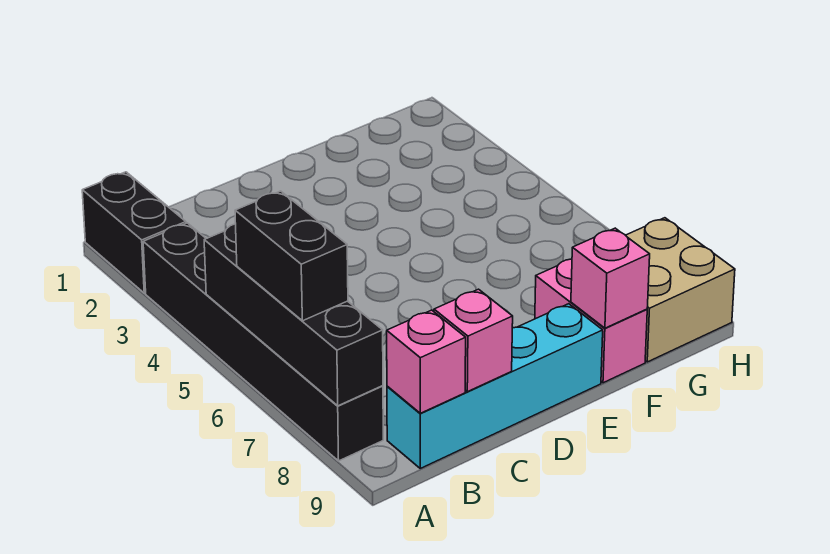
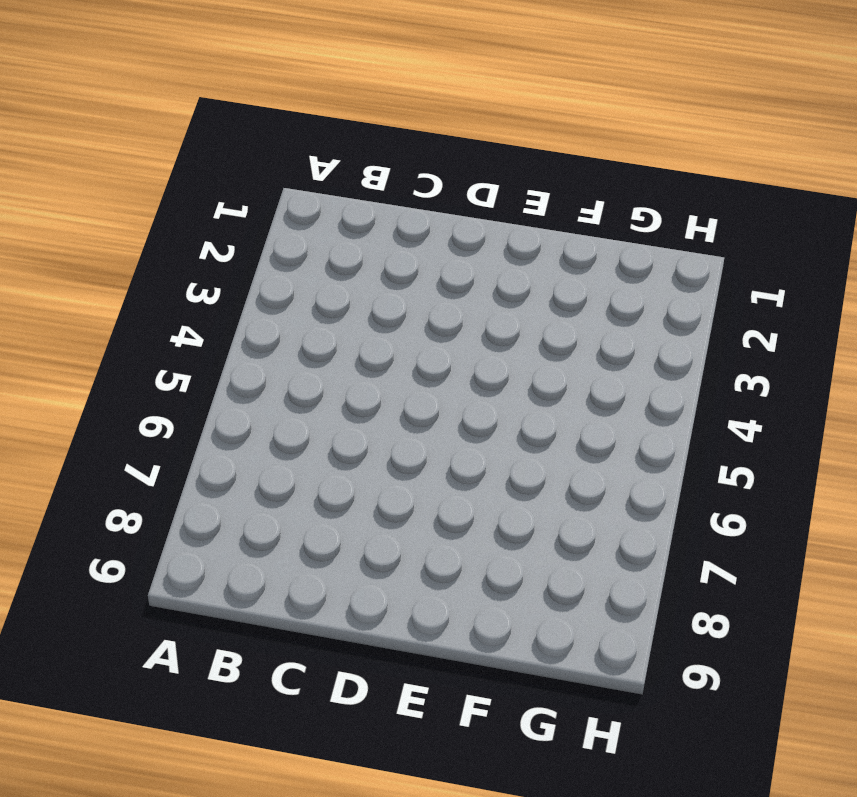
none -> black brick A1:A2 level 1
none -> black brick A3:A8 level 1

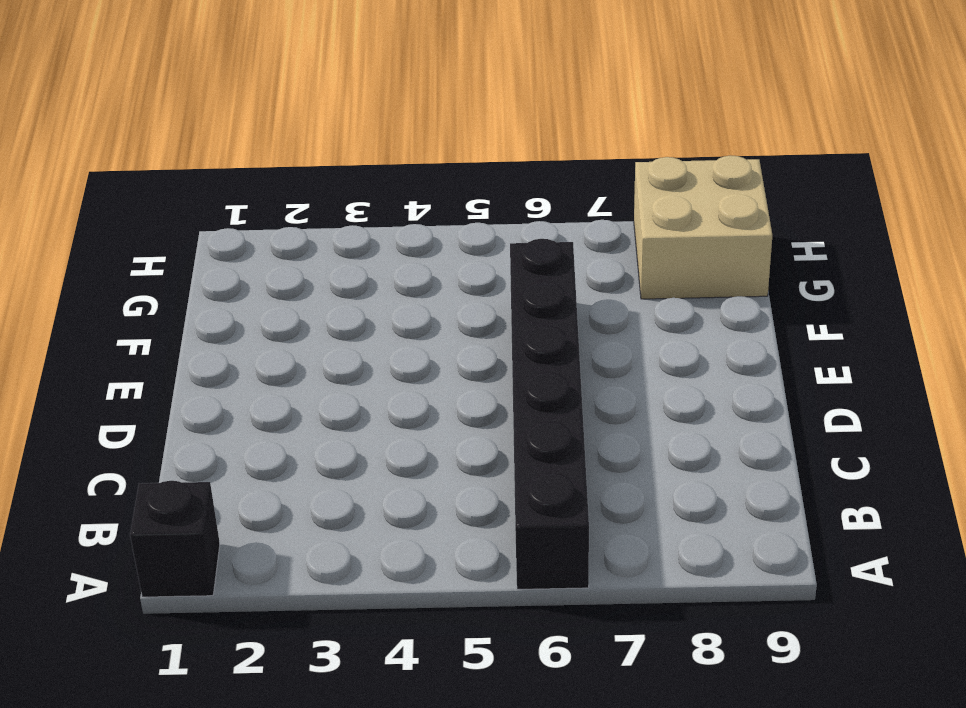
black brick A1 level 1 -> black brick A1:A2 level 1
black brick A6:F6 level 1 -> black brick A3:A8 level 1
none -> cyan brick B9:E9 level 1
none -> pink brick F8:F9 level 1

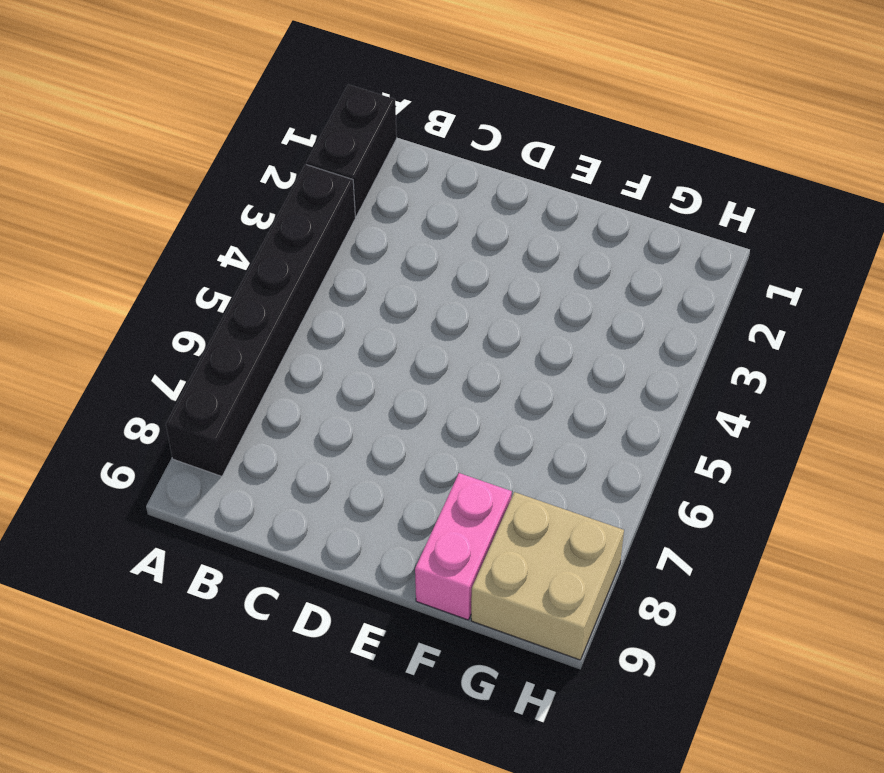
none -> cyan brick B9:E9 level 1
none -> black brick A5:A8 level 2

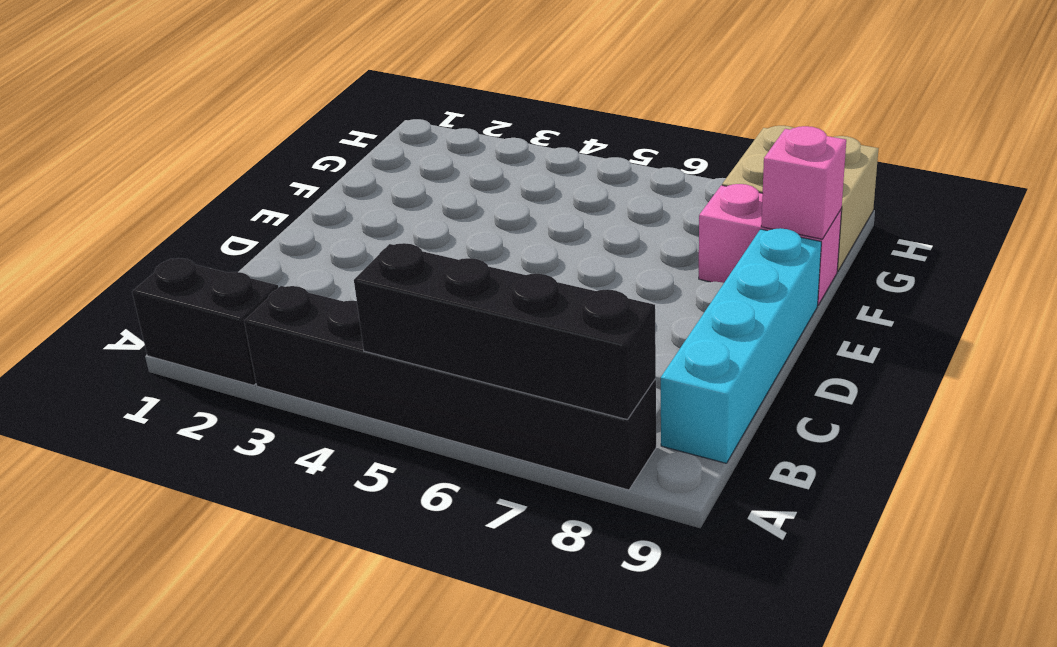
none -> pink brick B9 level 2
none -> pink brick C9 level 2

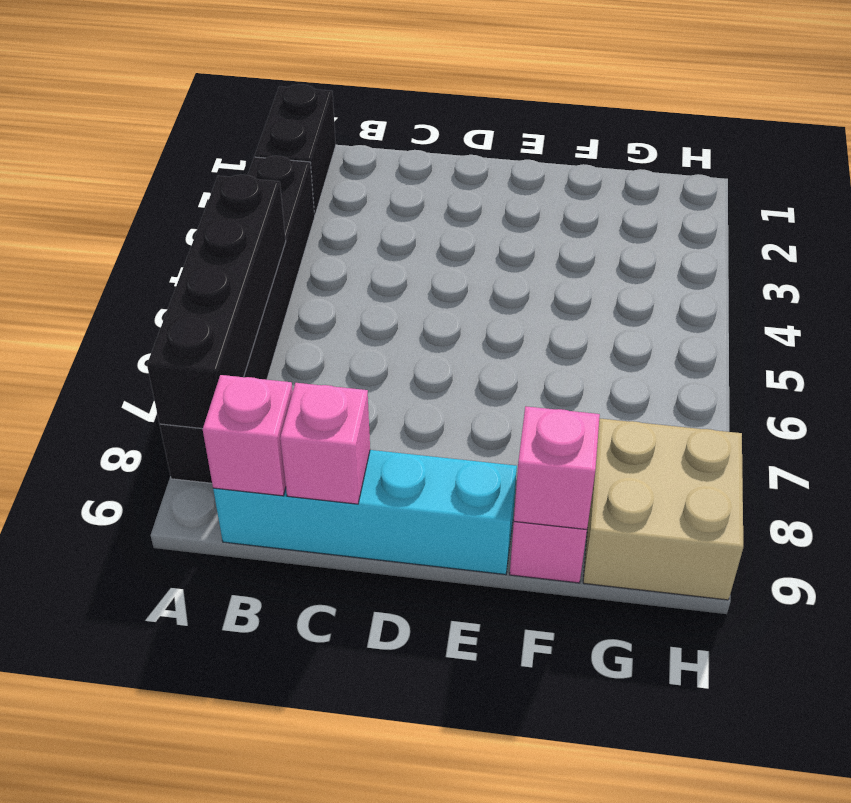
none -> black brick A6:A7 level 3

